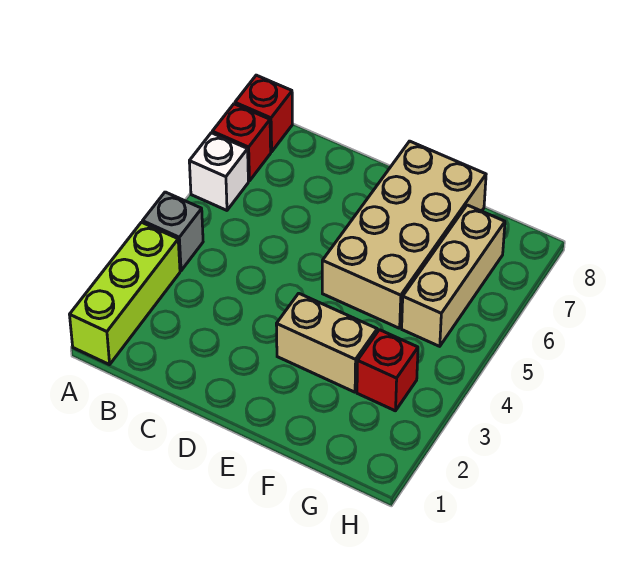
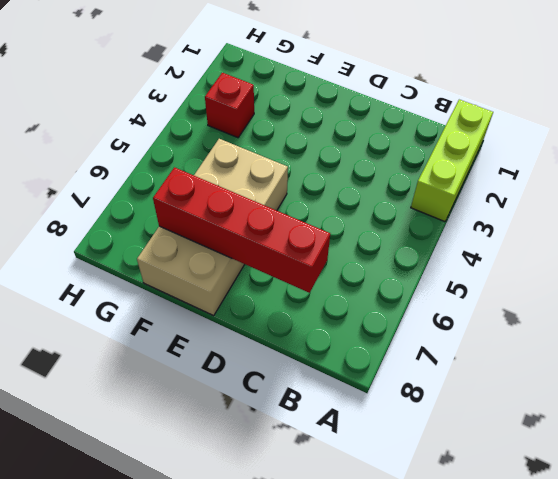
red brick C7:F7 level 2 -> none
none -> grey brick A4 level 1
none -> white brick A6 level 1

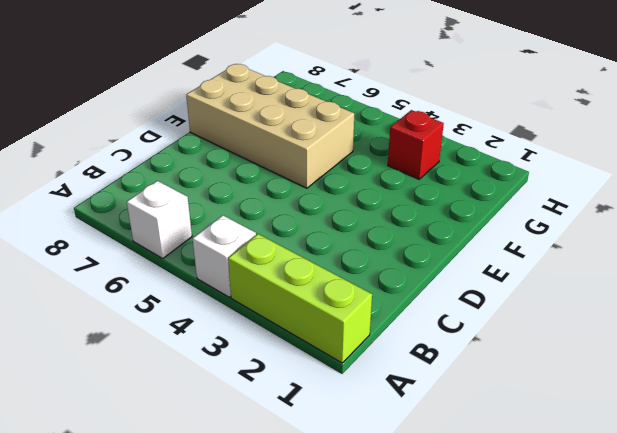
white brick A4 level 1 -> grey brick A4 level 1
none -> red brick A7 level 1
none -> red brick A8 level 1

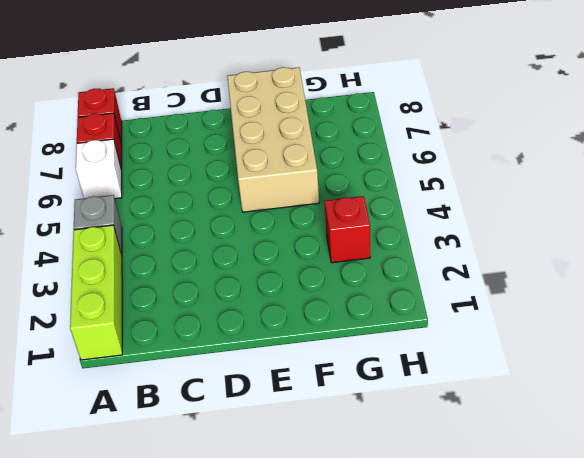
none -> tan brick E3:F3 level 1
none -> tan brick G5:G7 level 1

